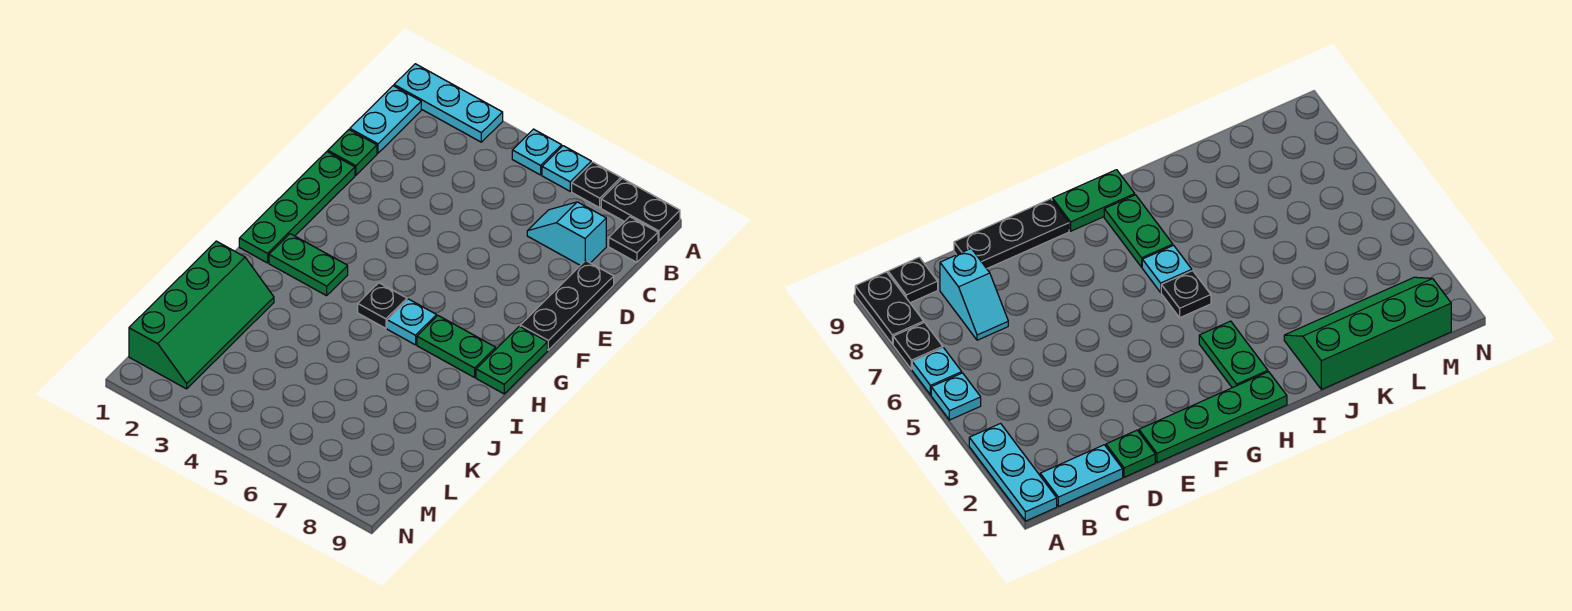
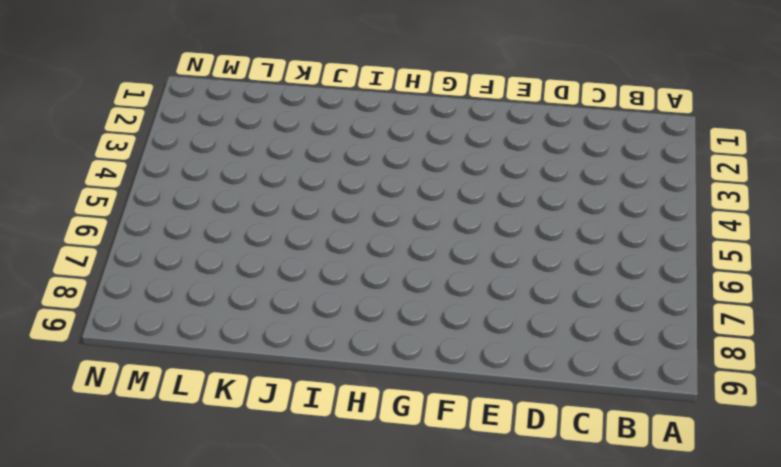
none -> cyan plate A1:A3 level 1
none -> cyan plate A5 level 1
none -> cyan plate A6 level 1

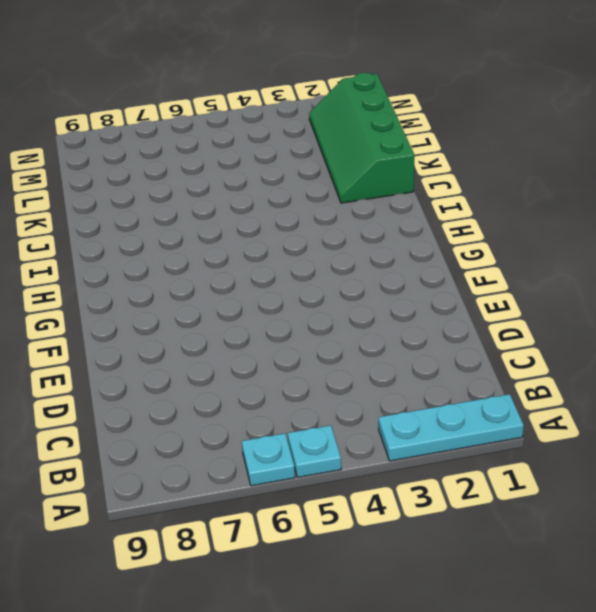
none -> black plate A7 level 1
none -> black plate A8:A9 level 1
none -> cyan plate B1:C1 level 1

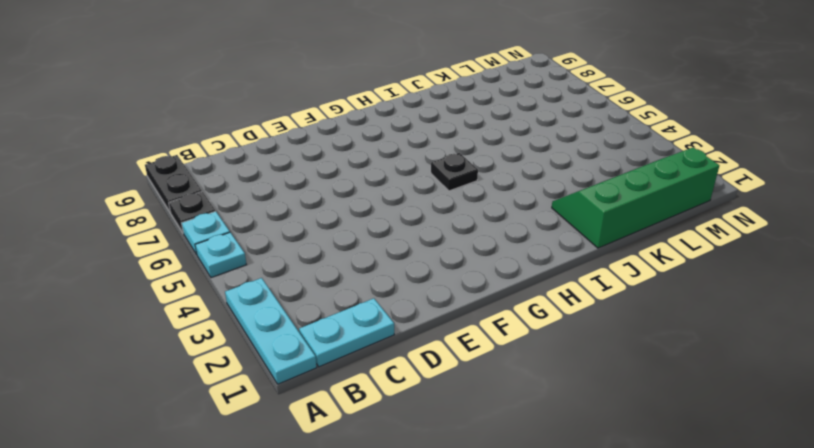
none -> black plate B9 level 1
none -> cyan slope C7:C8 level 1 top 8
none -> green plate D1 level 1

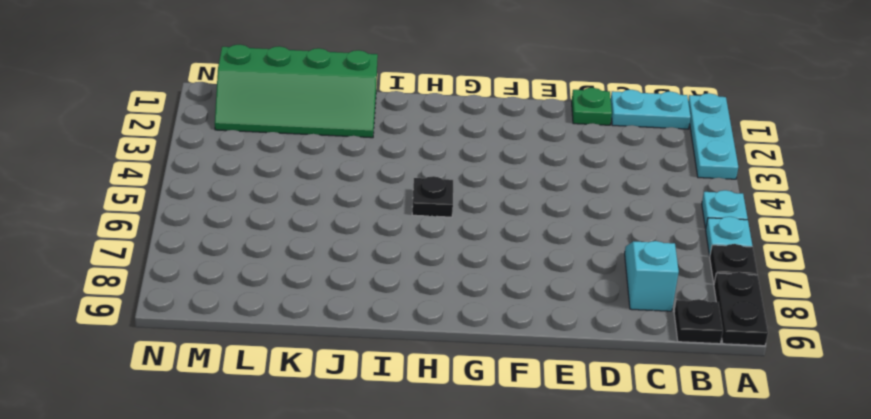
none -> black plate D9:F9 level 1
none -> green plate E1:H1 level 1
none -> green plate G9:H9 level 1

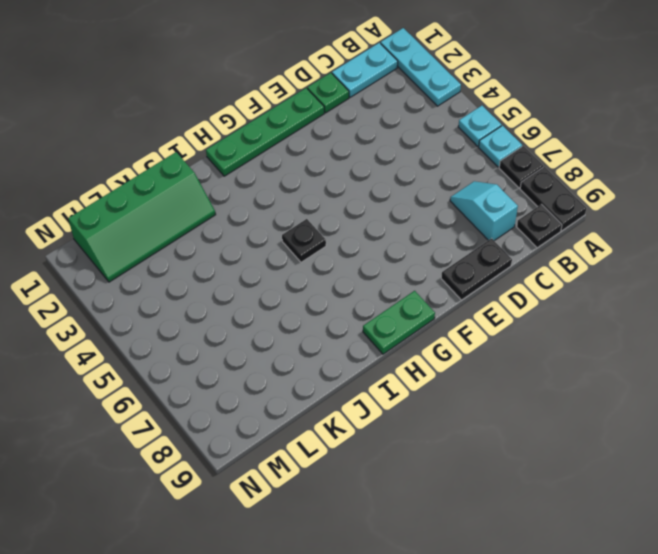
black plate D9:E9 level 1 -> black plate D9:F9 level 1
none -> green plate H2:H3 level 1
none -> cyan plate H6 level 1
none -> green plate H7:H8 level 1

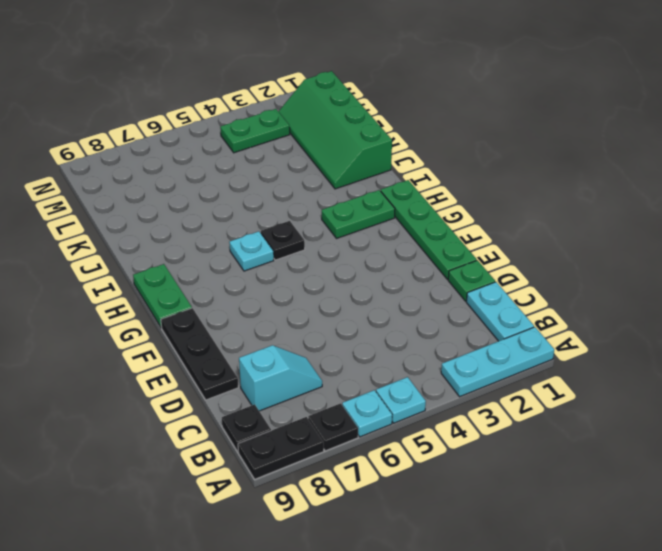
green plate M3:M4 level 1 -> green plate H7:H8 level 1

